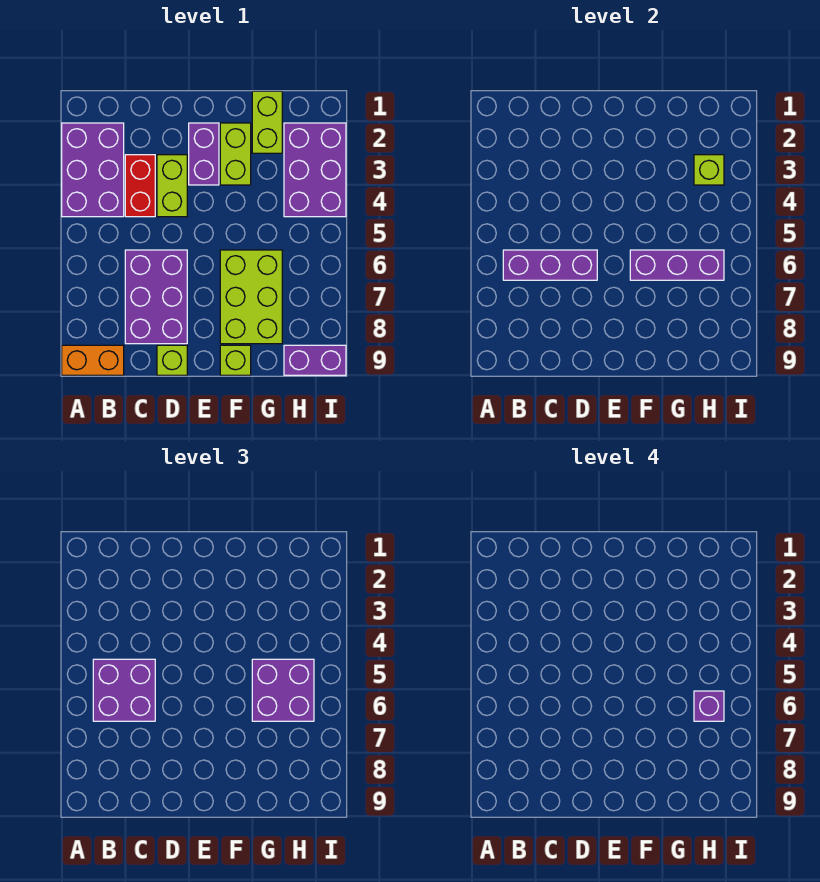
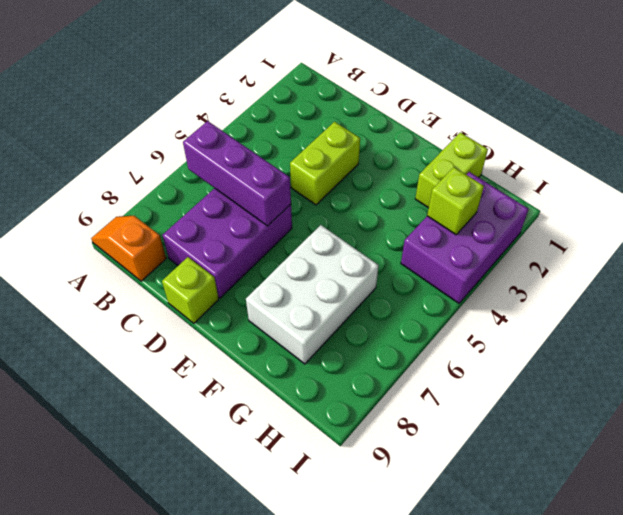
orange slope A9:B9 level 1 top B -> orange brick A9:B9 level 1
white brick F6:G8 level 1 -> lime brick F6:G8 level 1
none -> purple brick A2:B4 level 1
none -> red brick C3:C4 level 1
none -> purple brick E2:E3 level 1

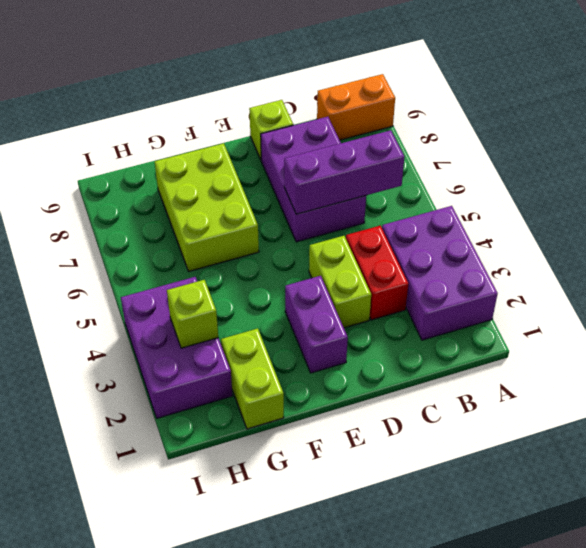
none -> lime brick F2:F3 level 1
none -> lime brick F9 level 1
none -> purple brick H9:I9 level 1

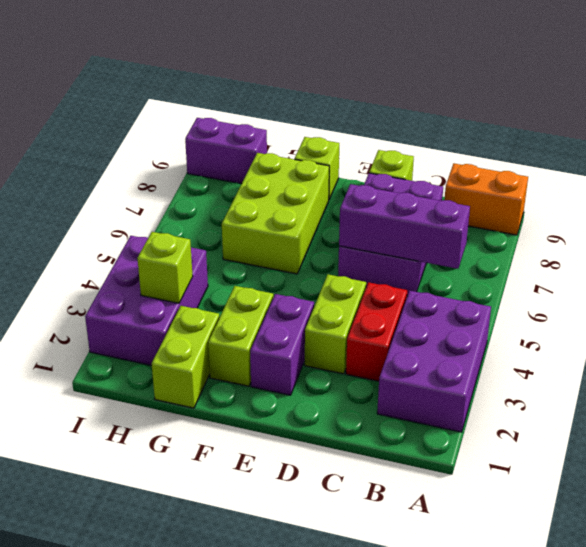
none -> purple brick F6:H6 level 2
none -> purple brick B5:C6 level 3
none -> purple brick G5:H6 level 3

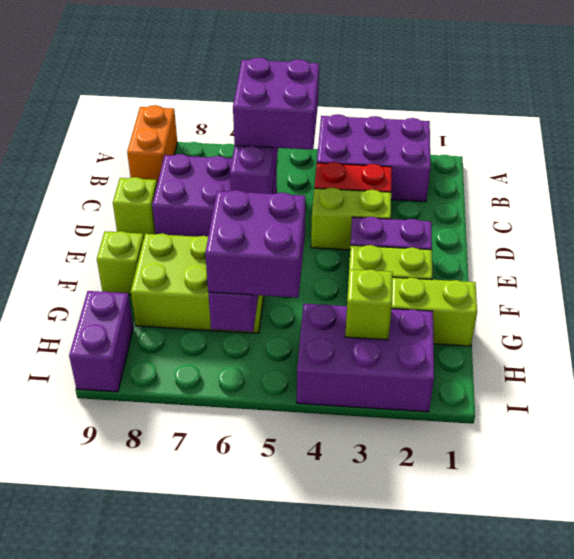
none -> purple brick H6 level 4

